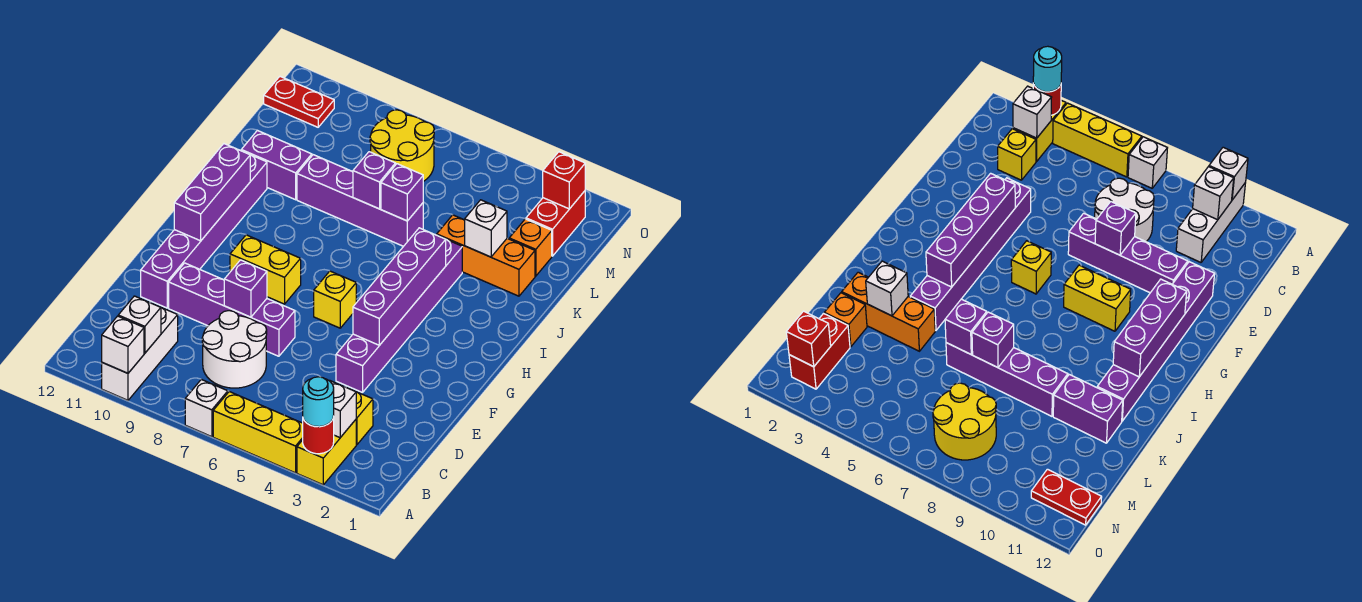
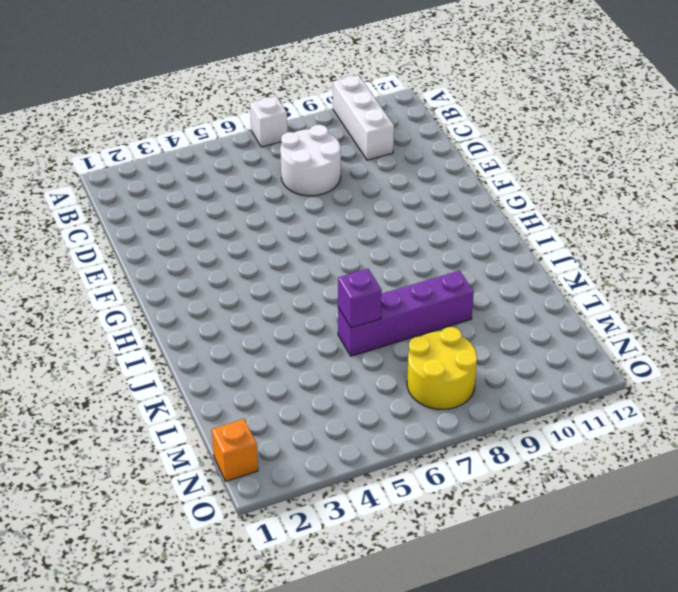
orange brick N1 level 1 -> orange brick L2 level 1
none -> yellow brick A3:B3 level 1
none -> yellow brick A4:A6 level 1
none -> yellow brick C3 level 1
none -> purple brick E4:J4 level 1

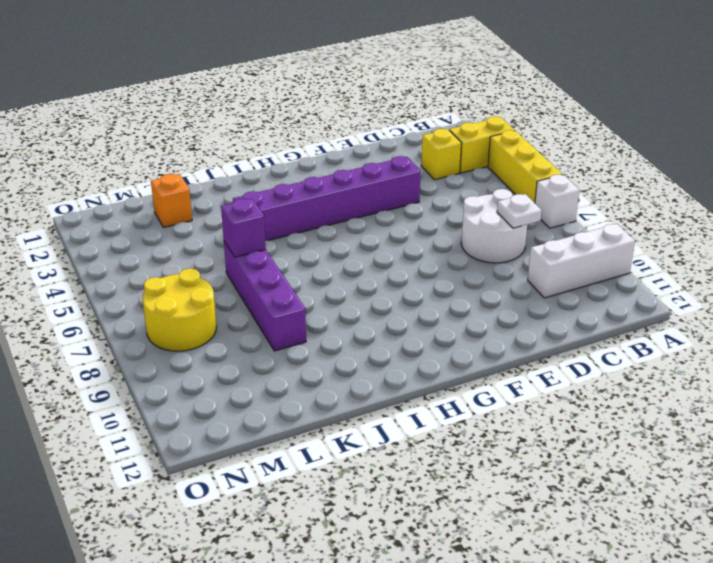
white plate C8 level 2 -> none
none -> purple brick E7:E10 level 1
none -> purple brick E11:J11 level 1
none -> yellow brick G6 level 1
none -> yellow brick G8:G9 level 1

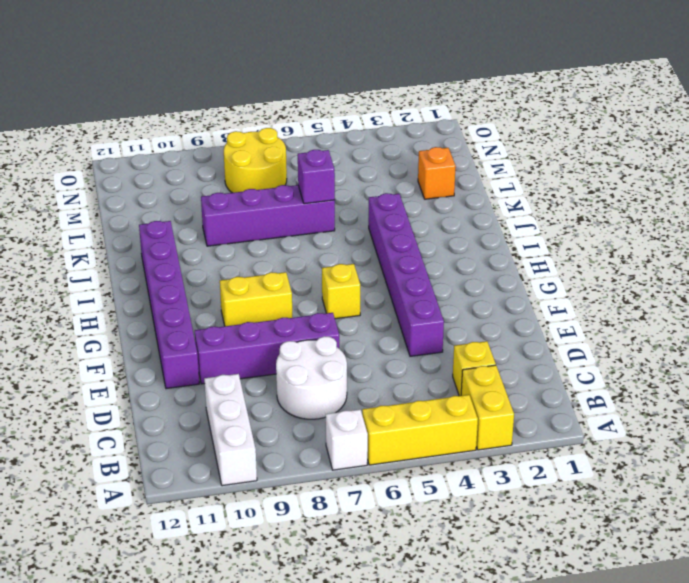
none -> orange brick K2:K4 level 1
none -> purple brick K10:K11 level 1
none -> red brick M2:N2 level 1
none -> red plate N11:N12 level 1

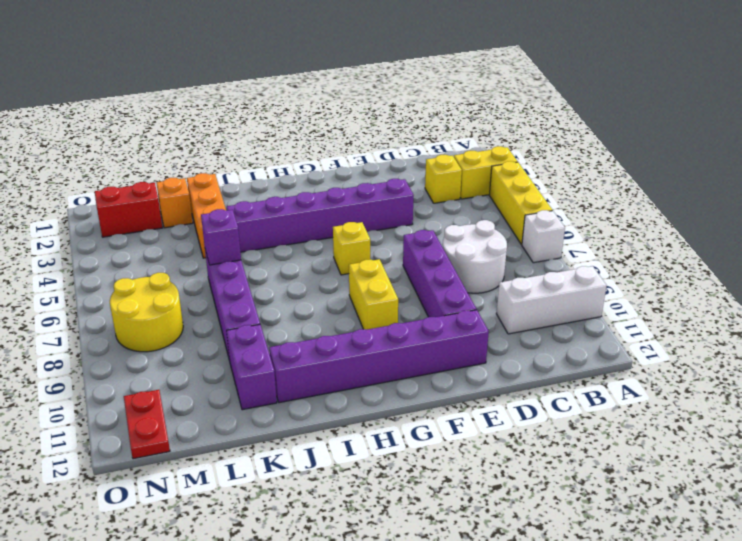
none -> red round brick A3 level 2
none -> white brick A10 level 2
none -> white brick B3 level 2
none -> white brick B10 level 2

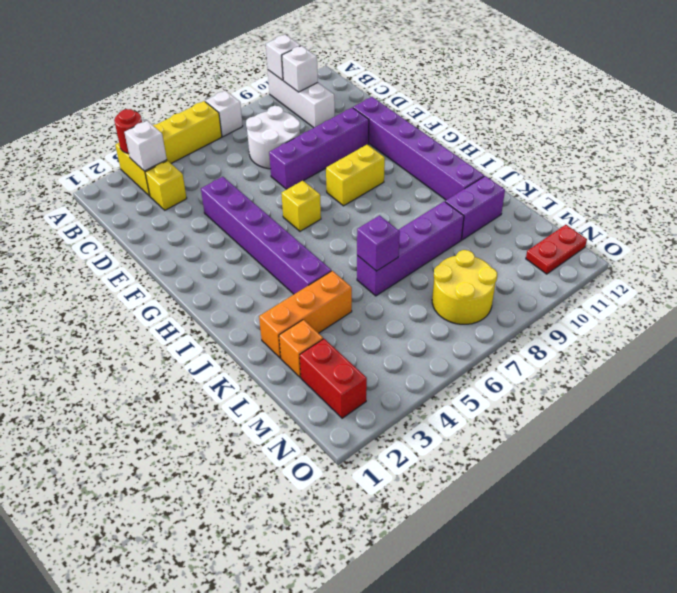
none -> purple brick E8 level 2
none -> purple brick F4:I4 level 2
none -> purple brick G11:I11 level 2
none -> white brick K3 level 2

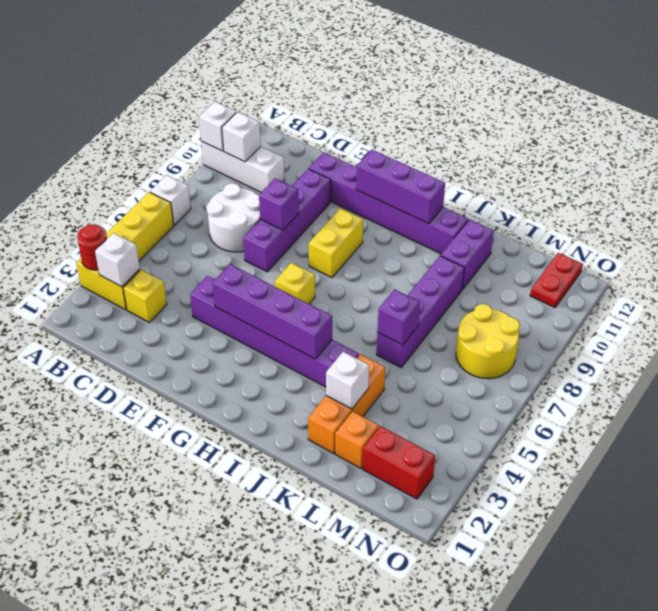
none -> purple brick K7 level 2
none -> red brick N2 level 2
none -> cyan round brick A3 level 3

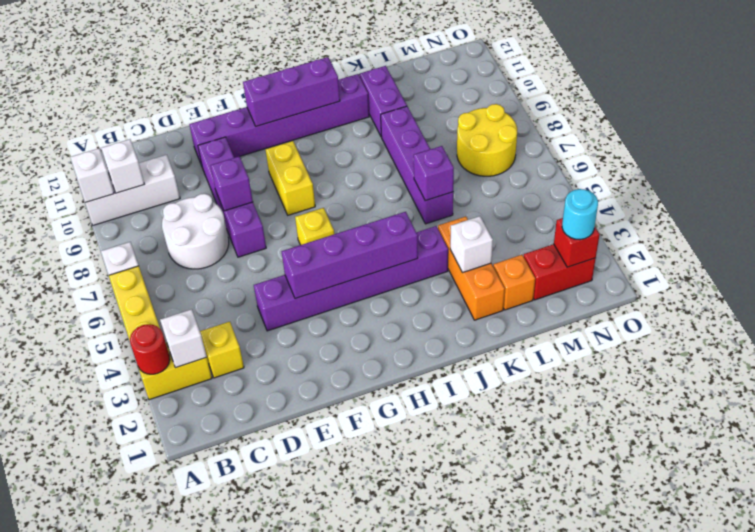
cyan round brick N2 level 3 -> cyan round brick A3 level 3
none -> red plate N11:N12 level 1
none -> purple brick K7 level 2

